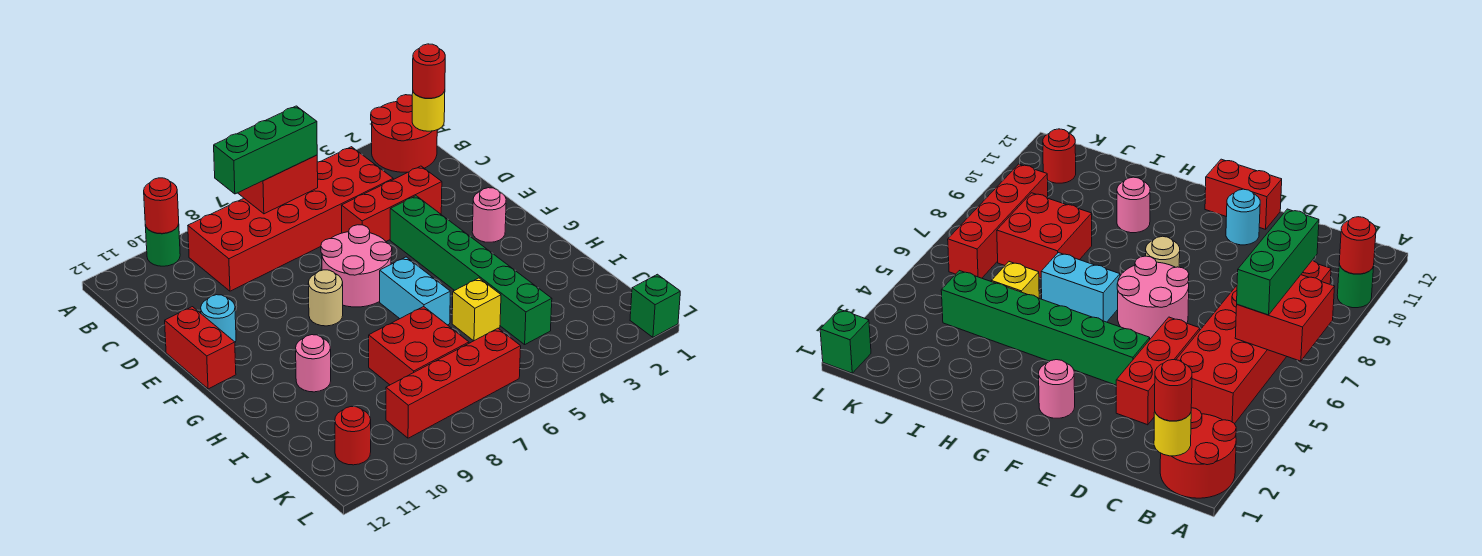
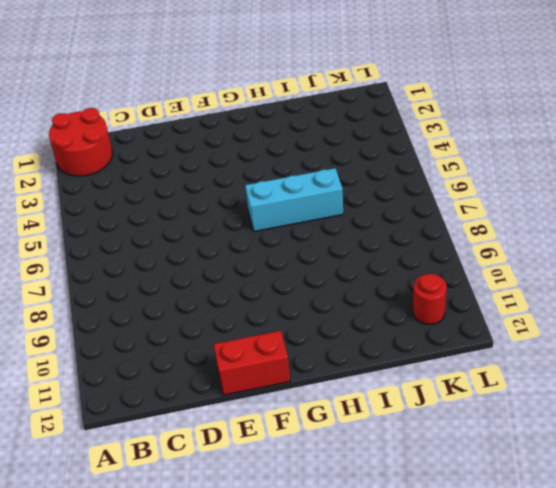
cyan brick G6:I6 level 1 -> cyan brick G6:H6 level 1
none -> green round brick A10 level 1
none -> red brick B4:C9 level 1
none -> red brick D3:D5 level 1

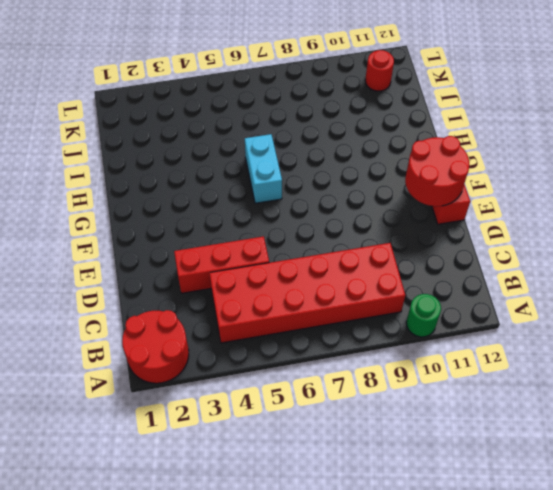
red round brick E11:F12 level 2 -> none
none -> green brick E4:J4 level 1
none -> pink round brick E6:F7 level 1
none -> cyan round brick E11 level 1

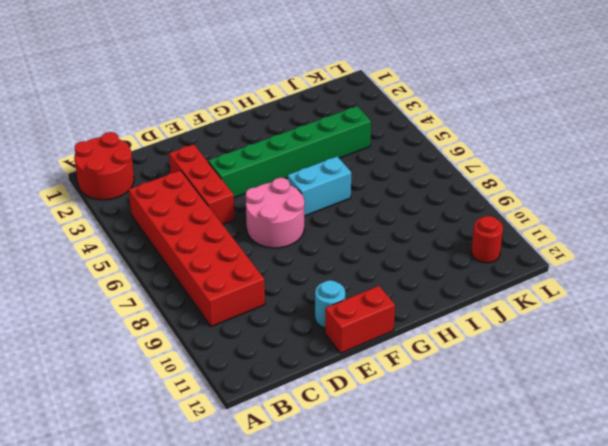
none -> green round brick A10 level 1
none -> pink round brick F2 level 1
none -> tan round brick F8 level 1

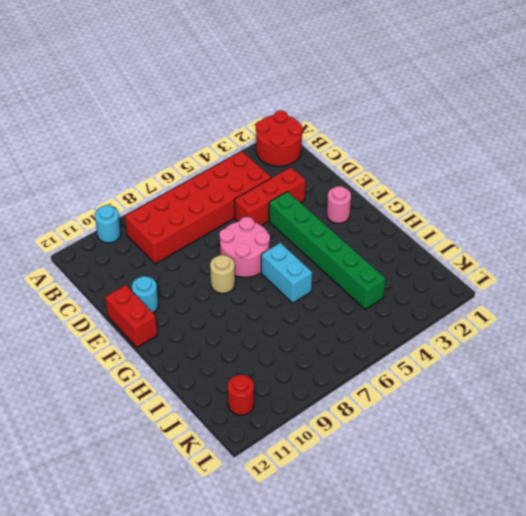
cyan round brick A10 level 1 -> green round brick A10 level 1
none -> pink round brick H10 level 1
none -> yellow brick I5 level 1
none -> red brick I7:J8 level 1

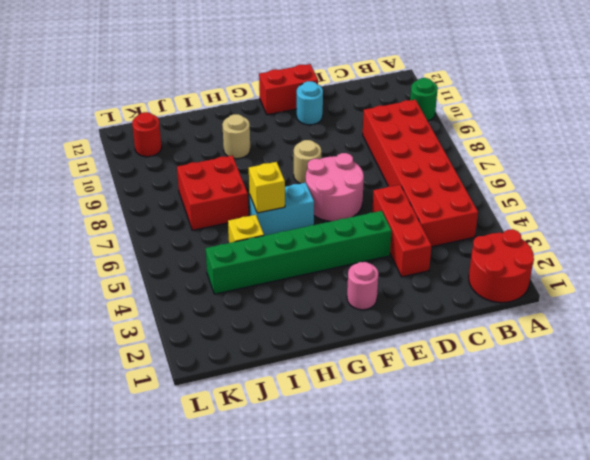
yellow brick H6 level 2 -> none
tan round brick H10 level 1 -> pink round brick H10 level 1
none -> red brick K6:K9 level 1
none -> green brick L1 level 1
none -> red brick A6:B7 level 2

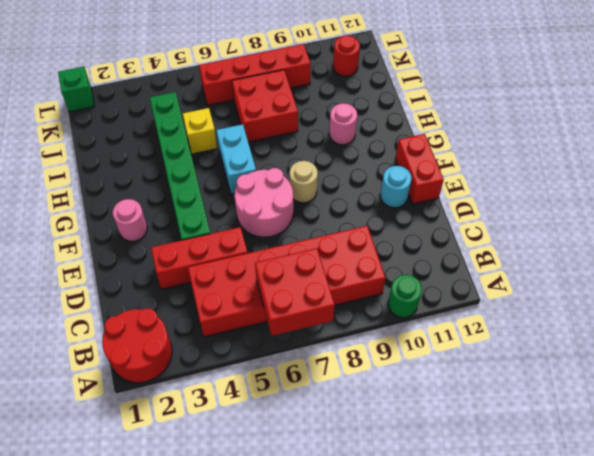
none -> red round brick A10 level 2
none -> yellow round brick B1 level 2
none -> red round brick B1 level 3

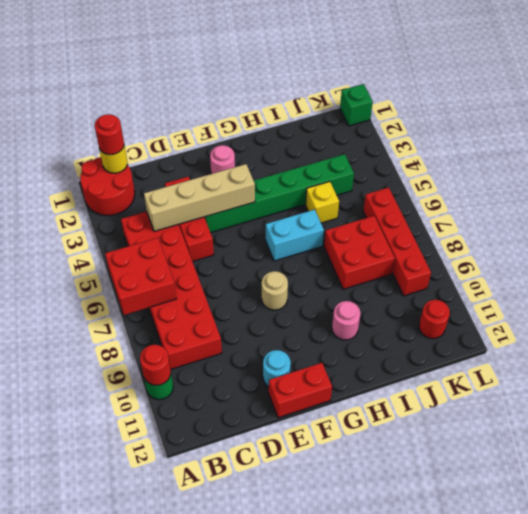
tan brick C4:F4 level 2 -> none
none -> pink round brick E6:F7 level 1
none -> green brick B6:B8 level 3

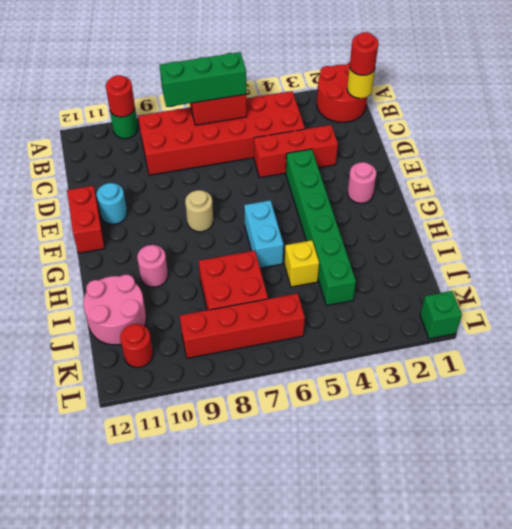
pink round brick I11:J12 level 1 -> pink round brick E6:F7 level 1

